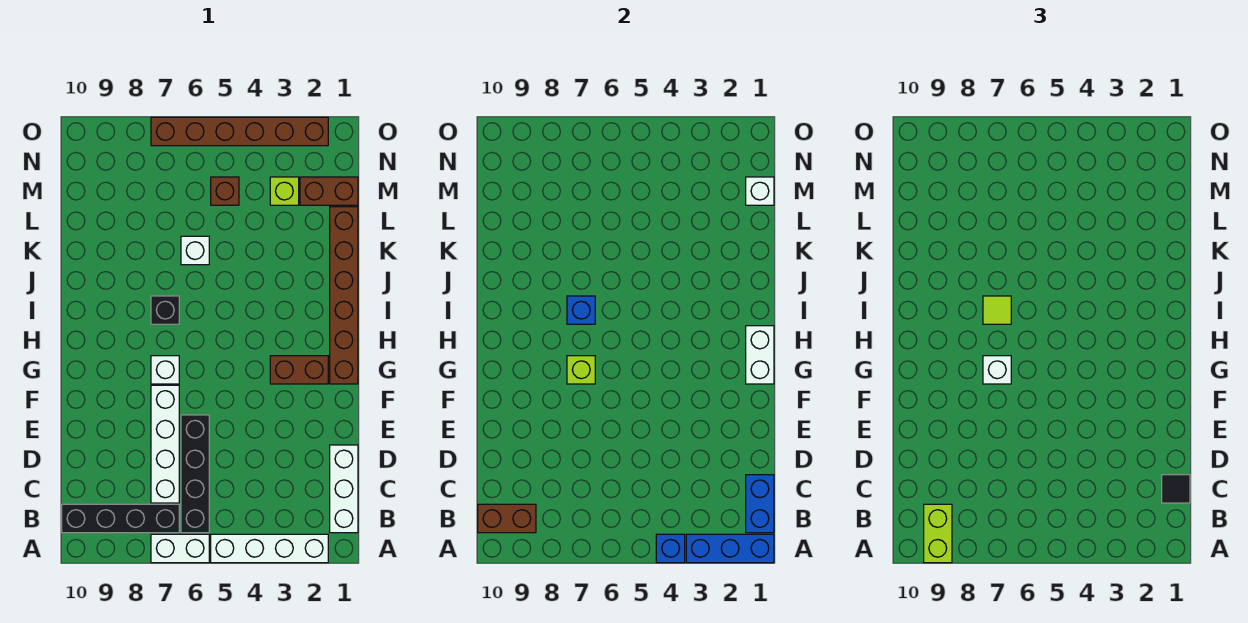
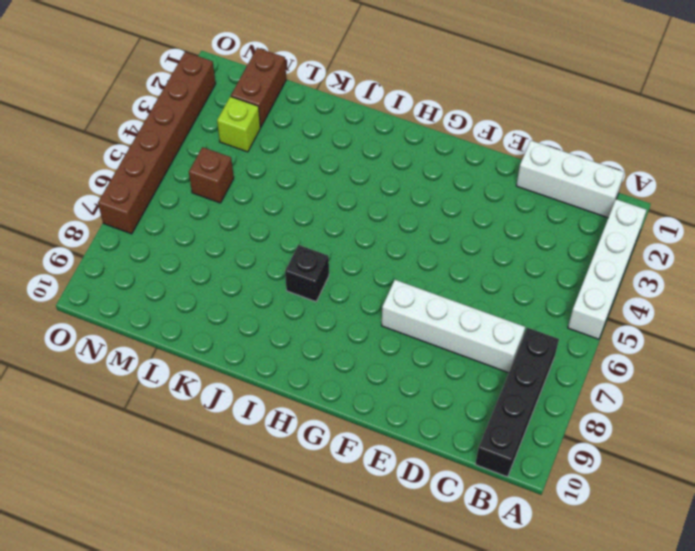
none -> white brick A6:A7 level 1
none -> black brick B6:E6 level 1
none -> brown brick G1:L1 level 1

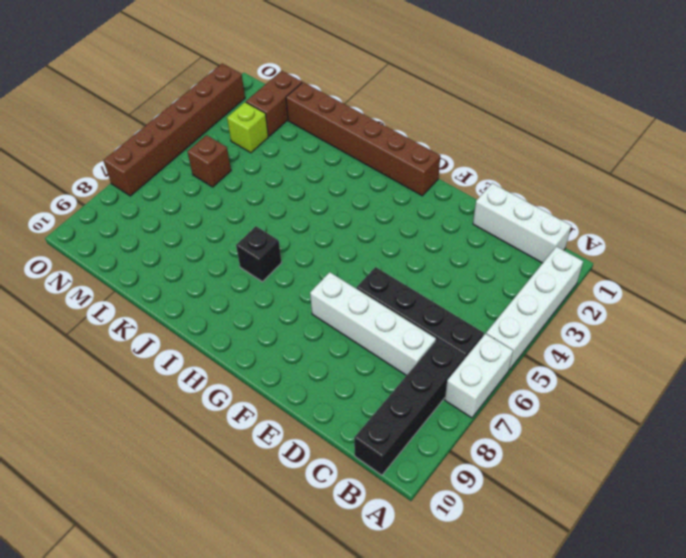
none -> brown brick G2:G3 level 1
none -> white brick G7 level 1
none -> white brick K6 level 1

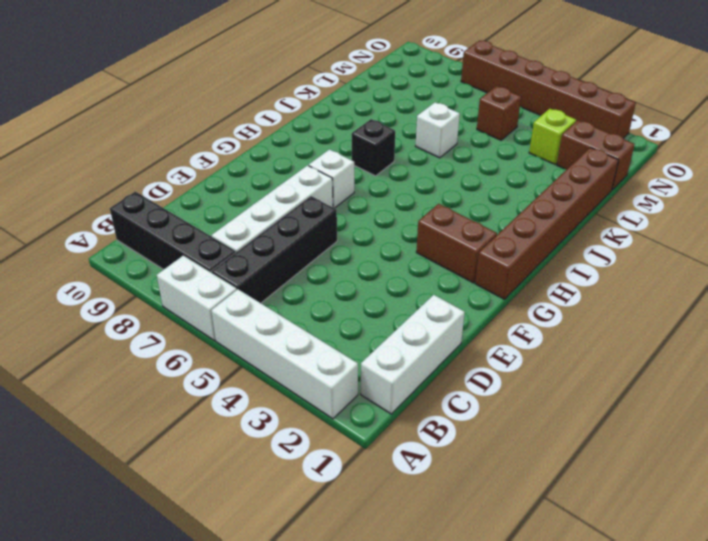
none -> blue brick A1:A3 level 2
none -> blue brick A4 level 2
none -> blue brick B1:C1 level 2

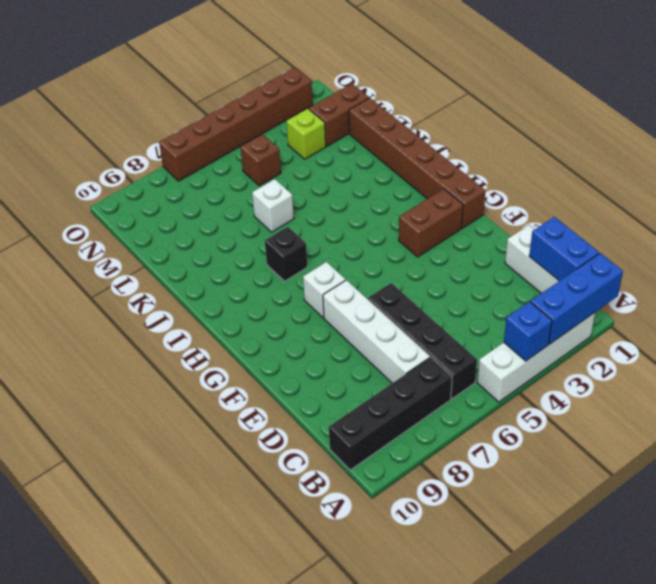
none -> white brick A6:A7 level 1
none -> brown brick B9:B10 level 2
none -> white brick G1:H1 level 2

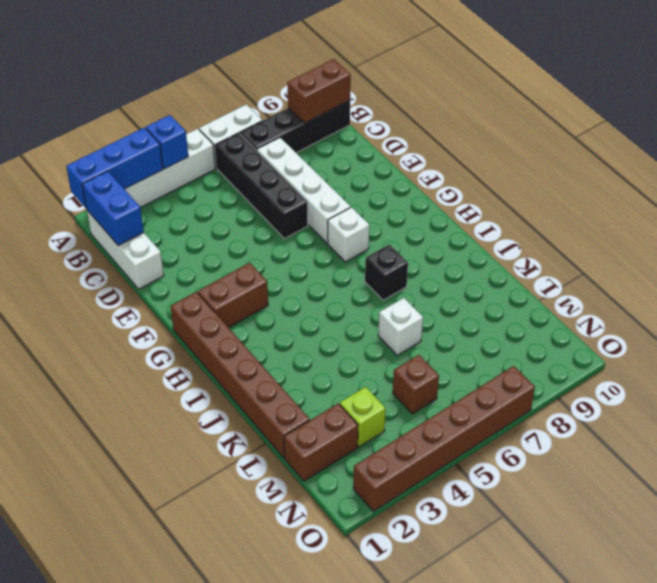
none -> white brick G1:H1 level 2
none -> lime brick G7 level 2
none -> blue brick I7 level 2

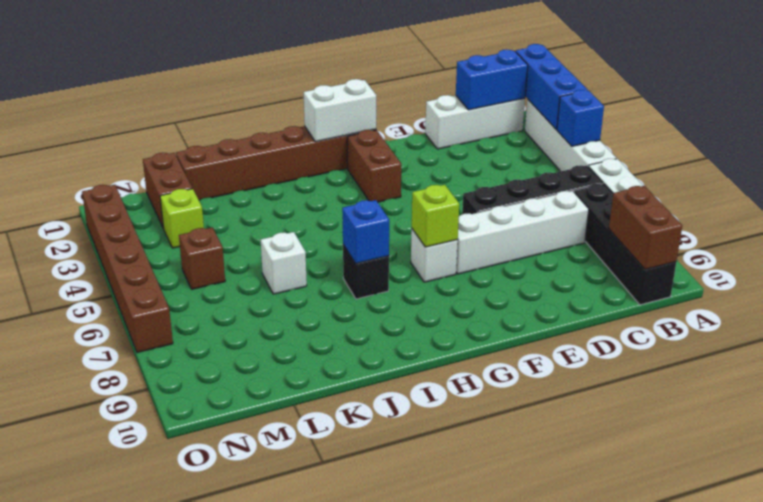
none -> white brick M1 level 2
none -> lime brick A9:B9 level 3
none -> black tile C1 level 3

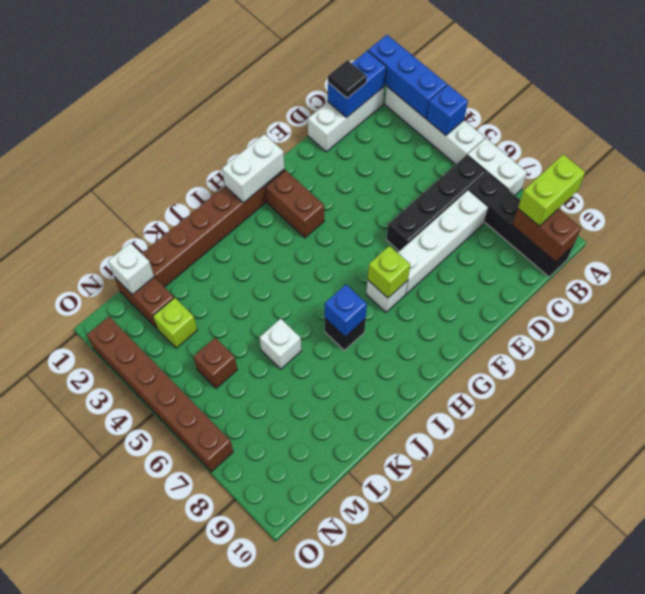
none -> white brick G7 level 3
none -> lime tile I7 level 3

